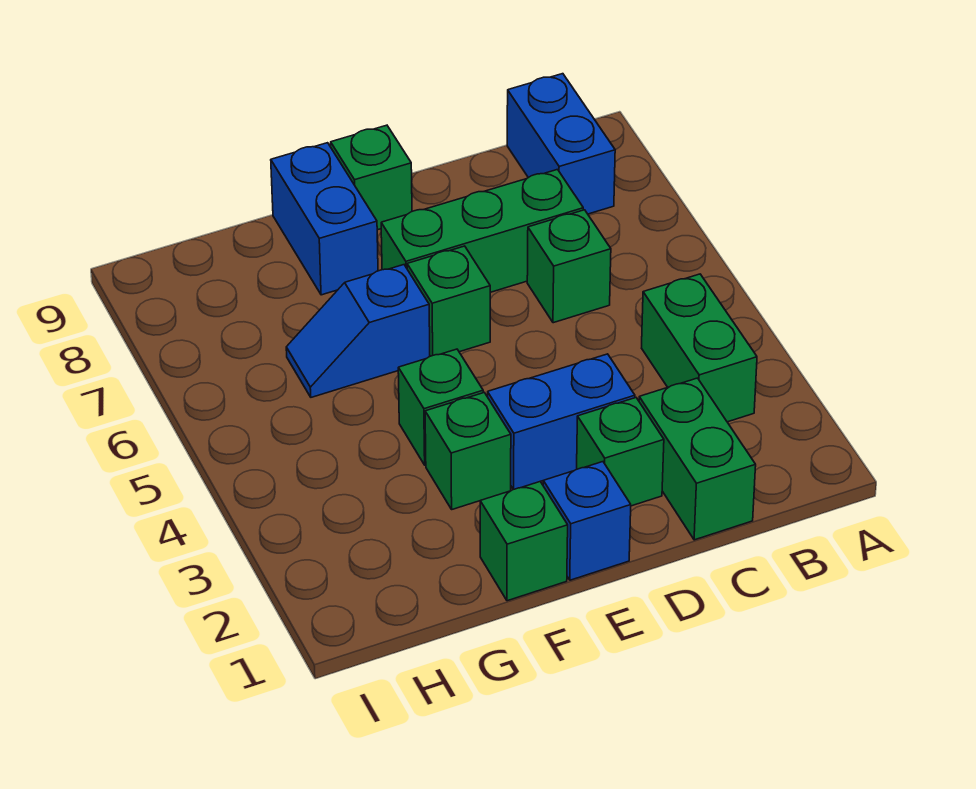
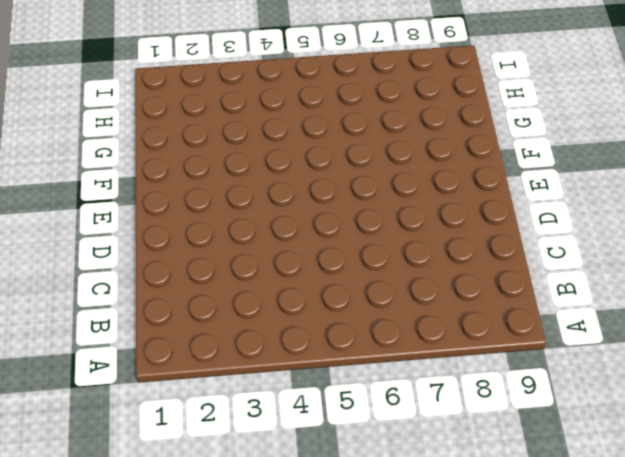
none -> green brick B3:B4 level 1
none -> blue brick B8:B9 level 1
none -> green brick C1:C2 level 1

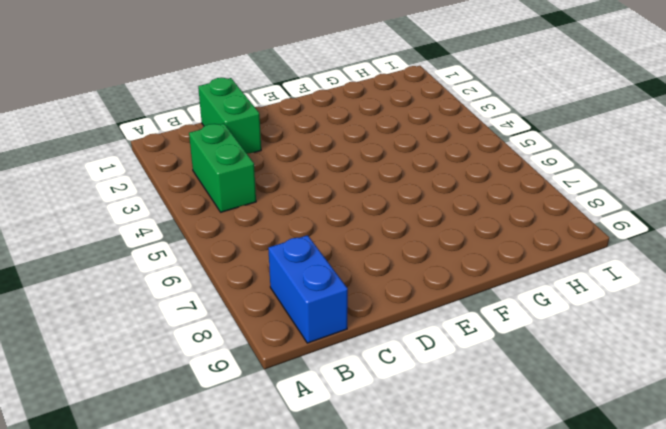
none -> green brick C6 level 1
none -> green brick C7:E7 level 1
none -> green brick D2 level 1

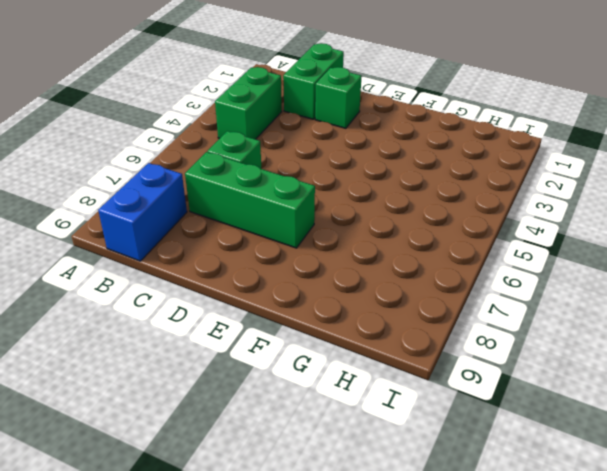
none -> blue brick D3:E3 level 1
none -> blue brick E1 level 1
none -> green brick E6 level 1

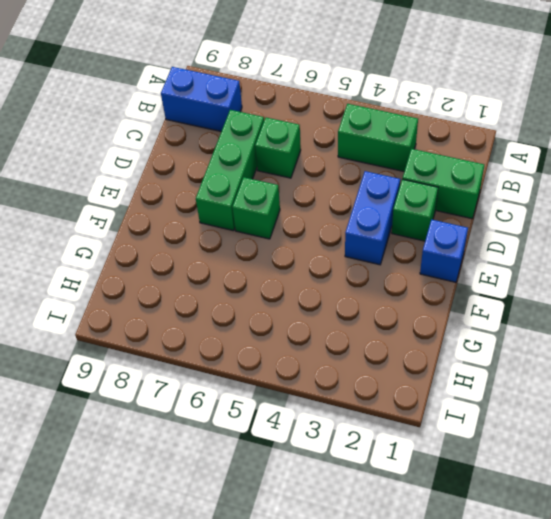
none -> green brick E9 level 1
none -> green brick F1 level 1
none -> green brick F3 level 1

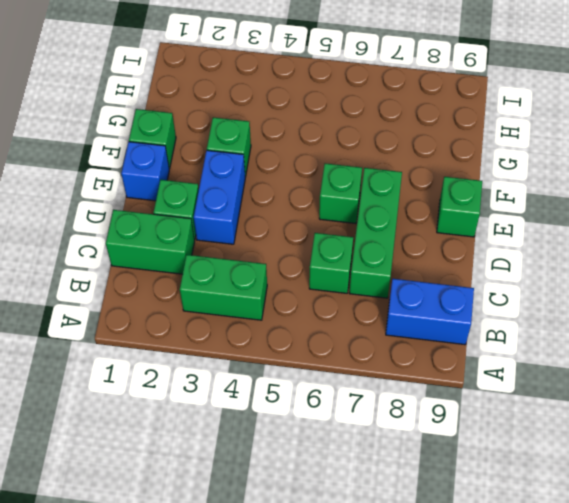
none -> green brick F4 level 1
none -> blue slope F6:G6 level 1 top F
none -> blue brick F8:F9 level 1

